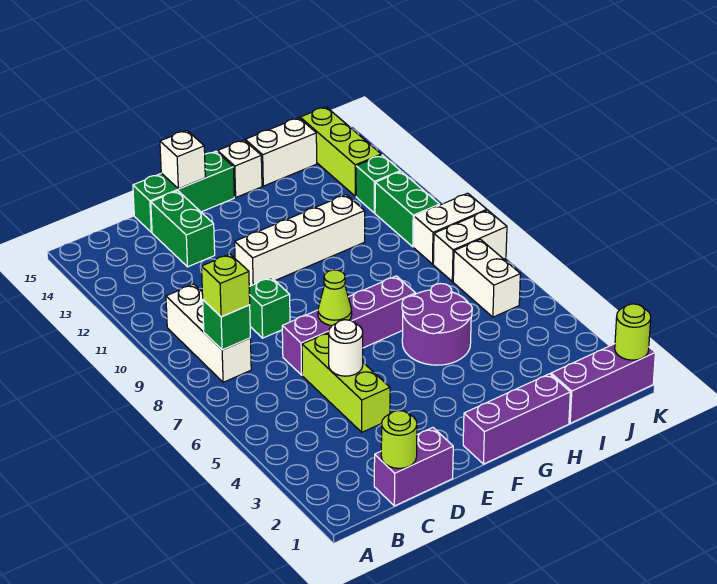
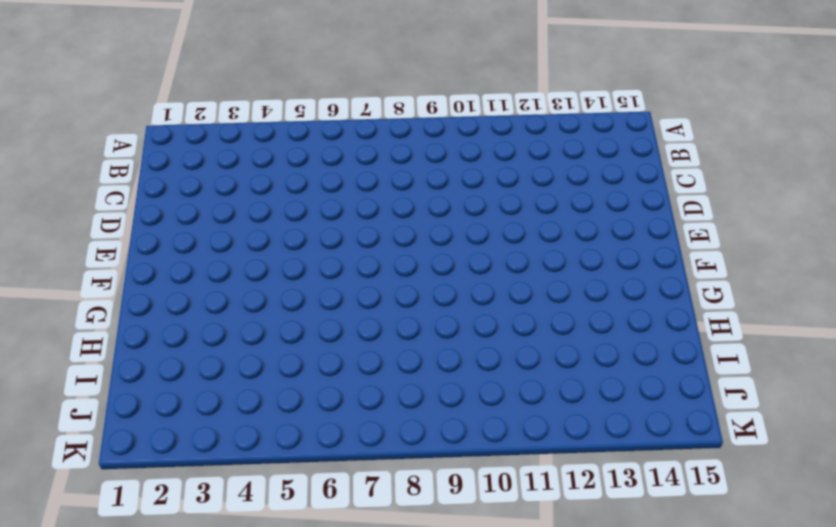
none -> white brick B8:B10 level 1
none -> purple brick C1:D1 level 1
none -> lime brick D4:D6 level 1

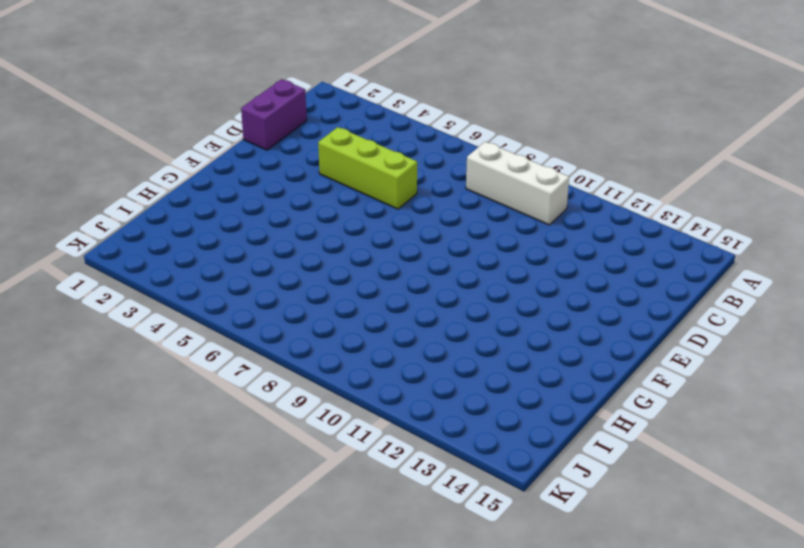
none -> purple brick D7:G7 level 1
none -> green brick D9 level 1
none -> green brick D13:D14 level 1

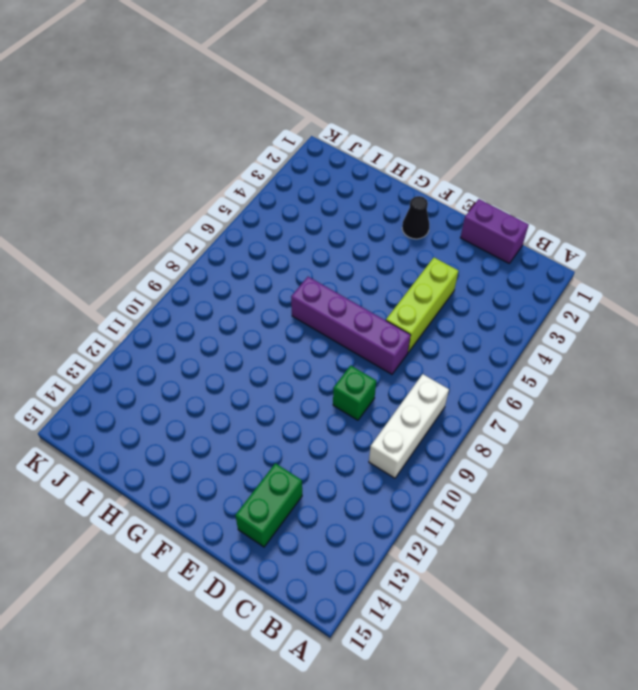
black cone F2 level 1 -> none
none -> green brick D15:F15 level 1
none -> white brick E11:H11 level 1
none -> purple brick F1:H1 level 1

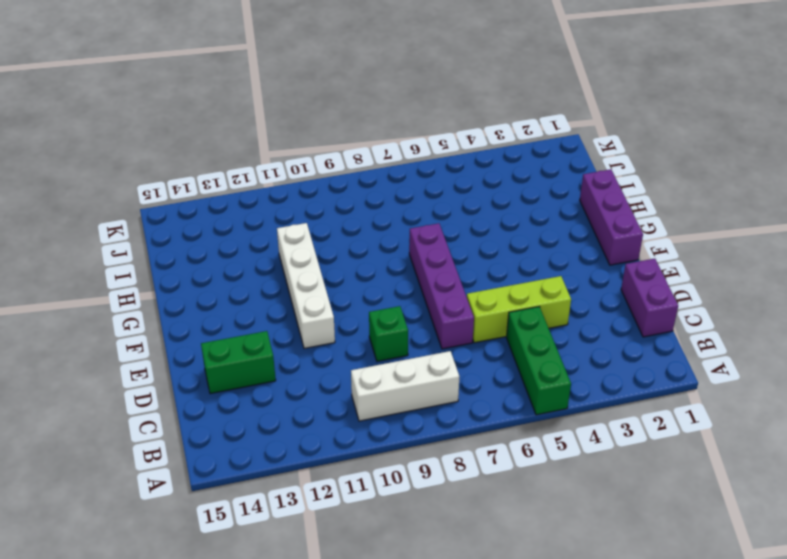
green brick A5:C5 level 1 -> green brick D15:F15 level 1
none -> purple round brick G5:H6 level 1
none -> white brick G15 level 1
none -> white brick H15:I15 level 1

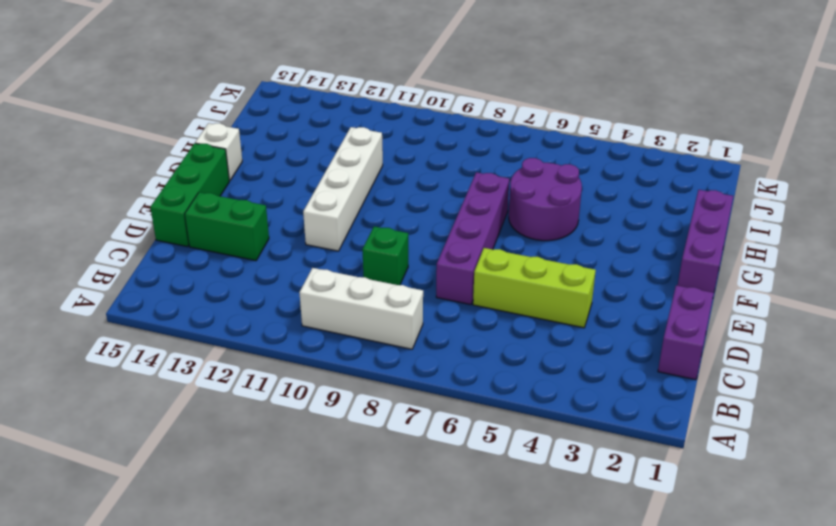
none -> white brick H15:I15 level 1
none -> purple brick I1:K1 level 1
none -> white brick J6:J7 level 1

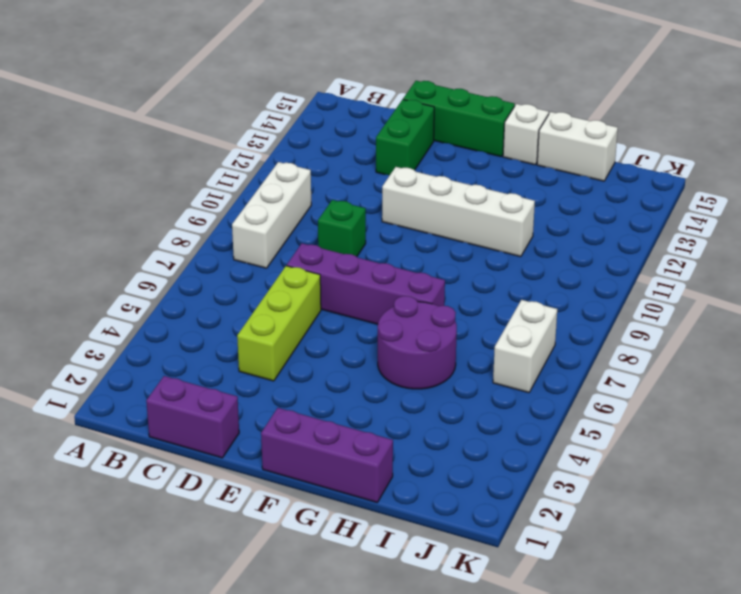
none -> purple brick I1:K1 level 1
none -> white brick J8:K8 level 1
none -> white brick J9:K9 level 1

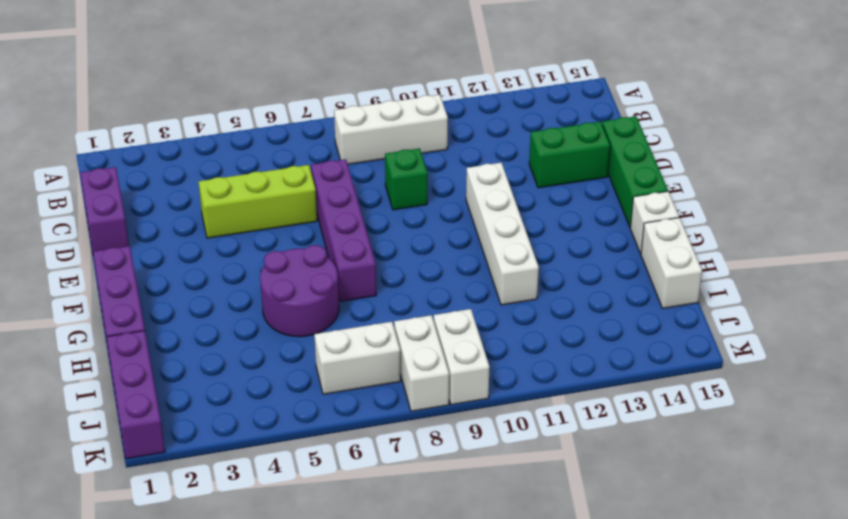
none -> green brick J10:J11 level 1
none -> green brick J12 level 1
none -> lime brick J13:J15 level 1

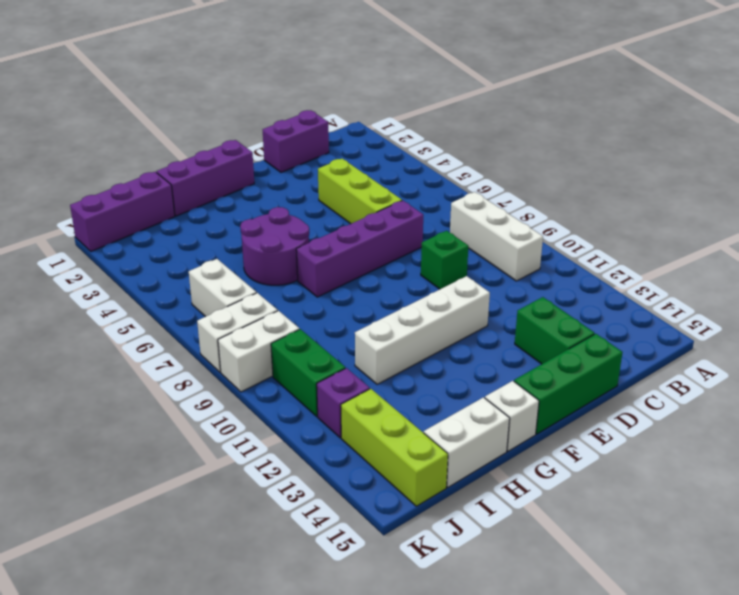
purple brick J12 level 1 -> green brick J12 level 1
none -> green brick B8 level 2
none -> lime round brick C1 level 2
none -> white round brick D5 level 2

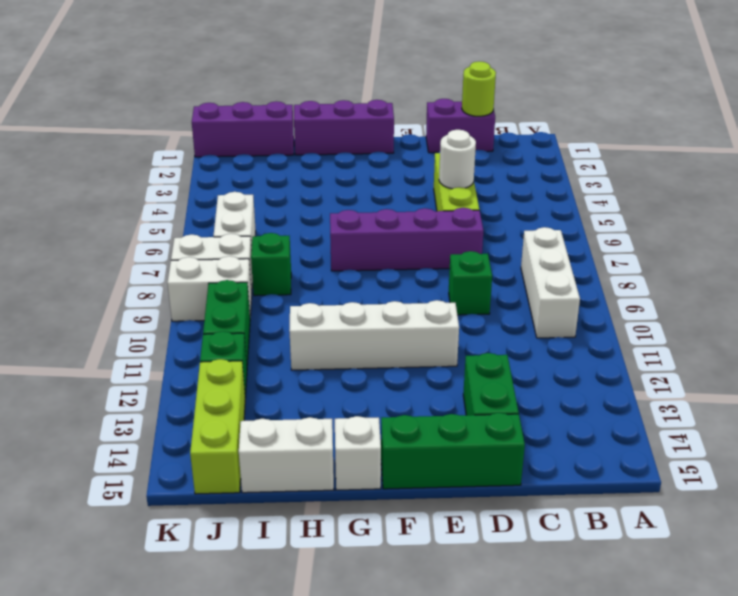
green brick I8 level 1 -> green brick B8 level 2
none -> purple round brick G5:H6 level 1
none -> lime cone E7 level 2
none -> white brick E15 level 2

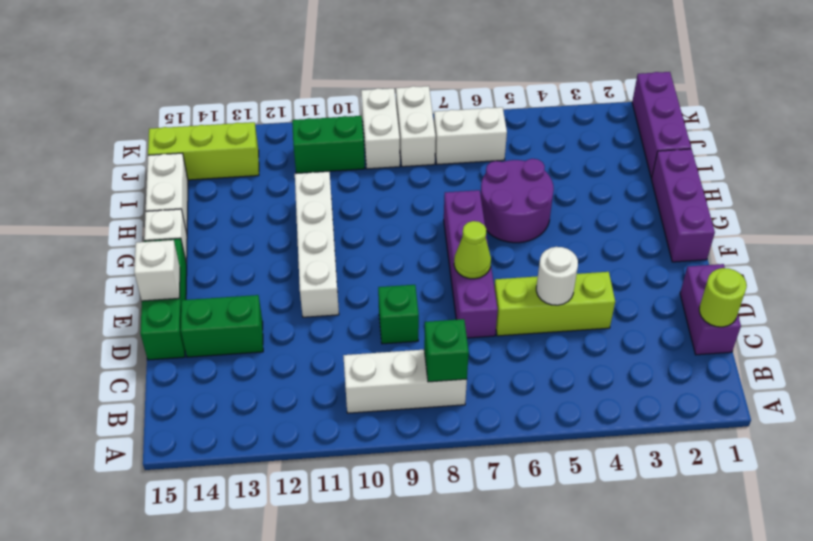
none -> green brick J12 level 1
none -> lime round brick K1 level 2
none -> lime brick B8 level 3

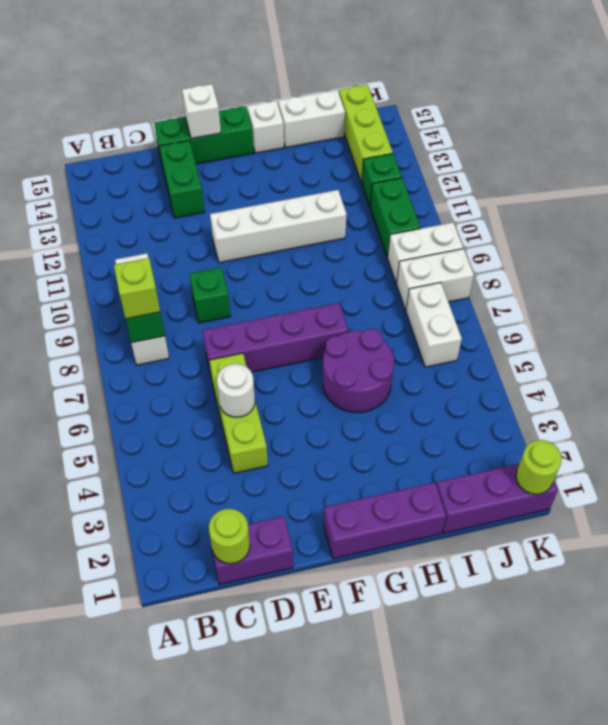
none -> lime cone E7 level 2

